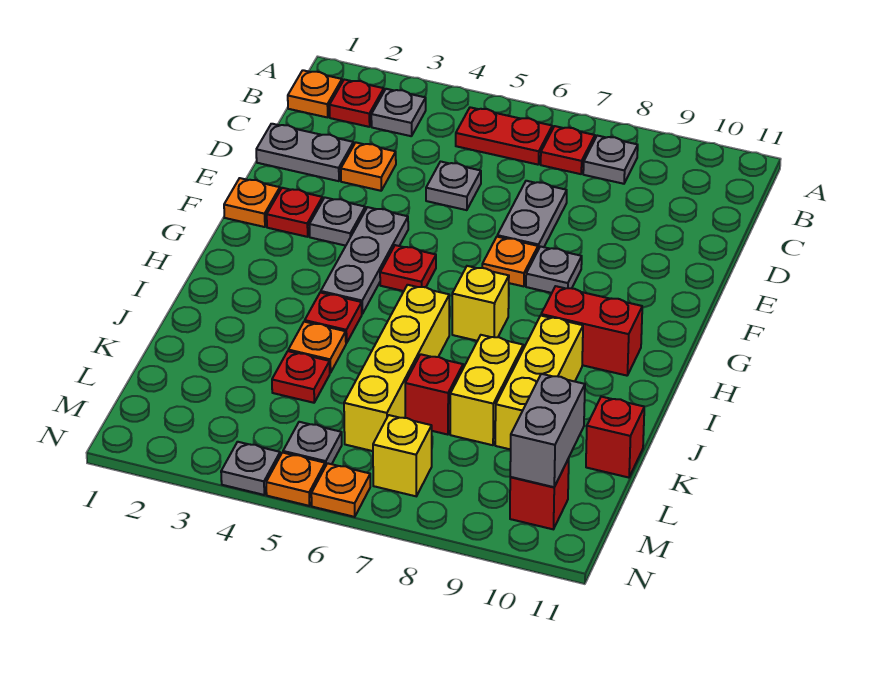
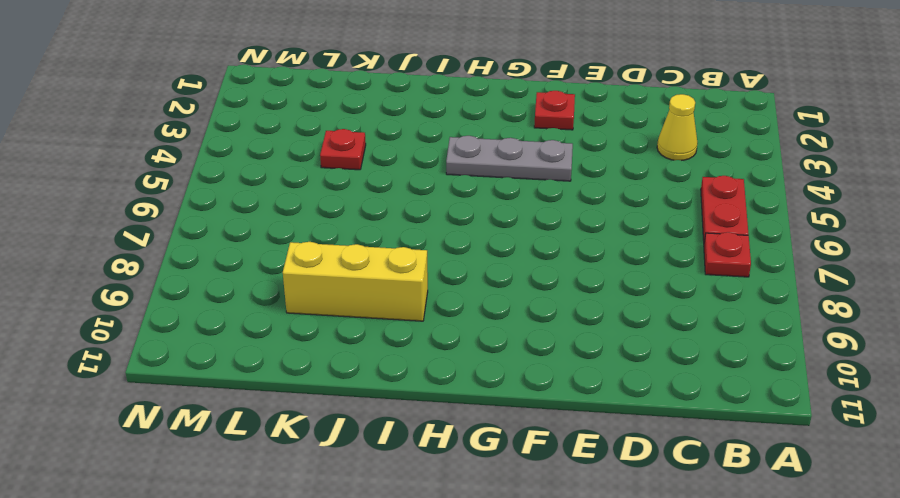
yellow cone C3 level 1 -> none
none -> orange plate B1 level 1
none -> red plate B2 level 1
none -> grey plate B3 level 1
none -> grey plate B8 level 1

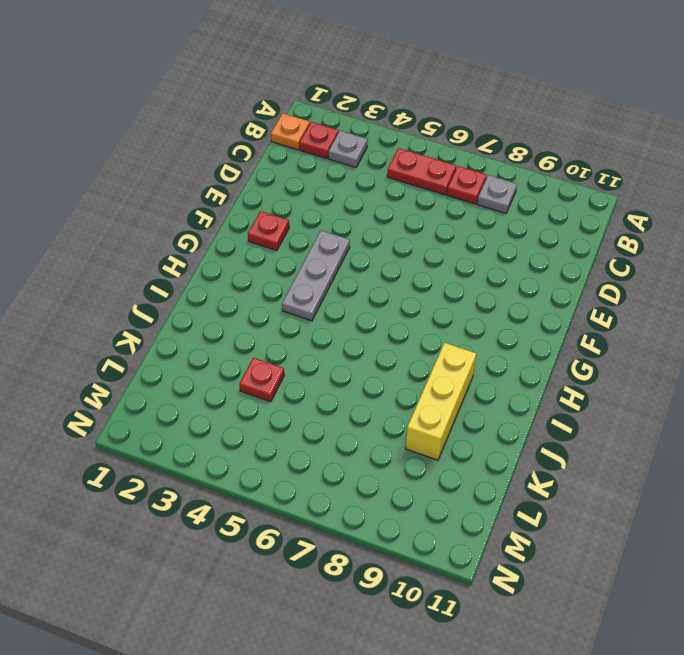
none -> grey plate D1:D2 level 1
none -> orange plate D3 level 1
none -> grey plate D5 level 1
none -> grey plate D7:E7 level 1

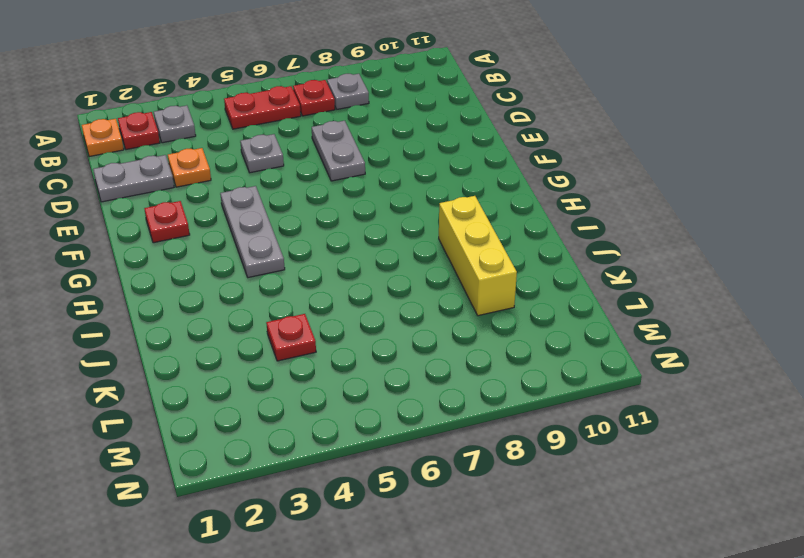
none -> orange plate F1 level 1
none -> grey plate F3 level 1
none -> orange plate F7 level 1
none -> grey plate F8 level 1

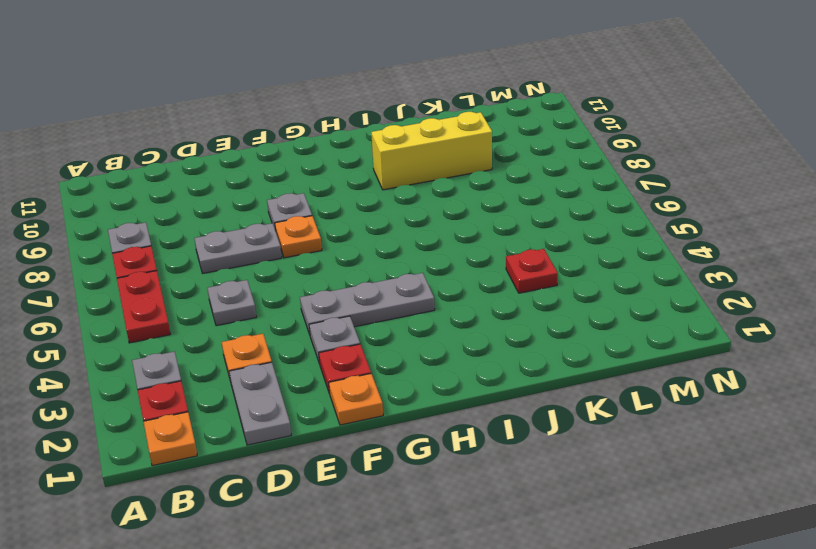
none -> red plate G5 level 1
none -> yellow brick H7 level 1
none -> red brick H9:H10 level 1
none -> red plate I4 level 1

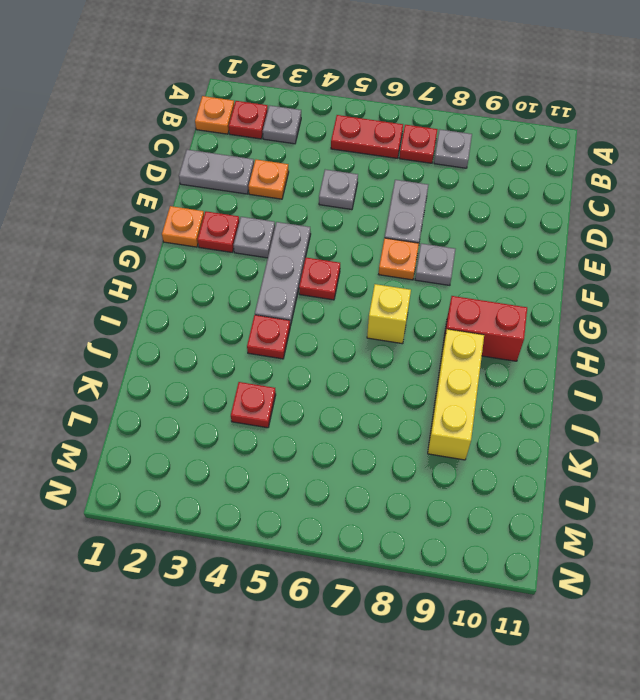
none -> yellow brick I6:L6 level 1
none -> orange plate J4 level 1
none -> yellow brick J8:K8 level 1
none -> red brick K7 level 1

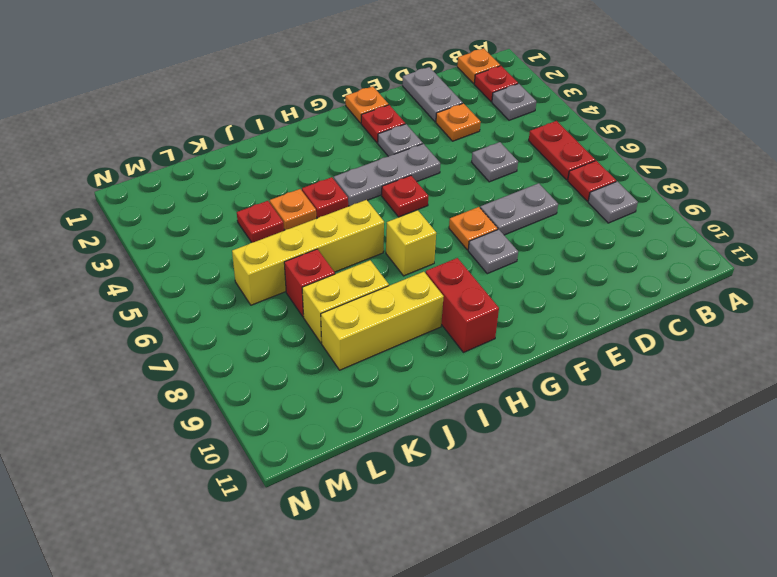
none -> red brick K11 level 1
none -> grey plate M5 level 1
none -> yellow brick M7 level 1
none -> red brick M10 level 1

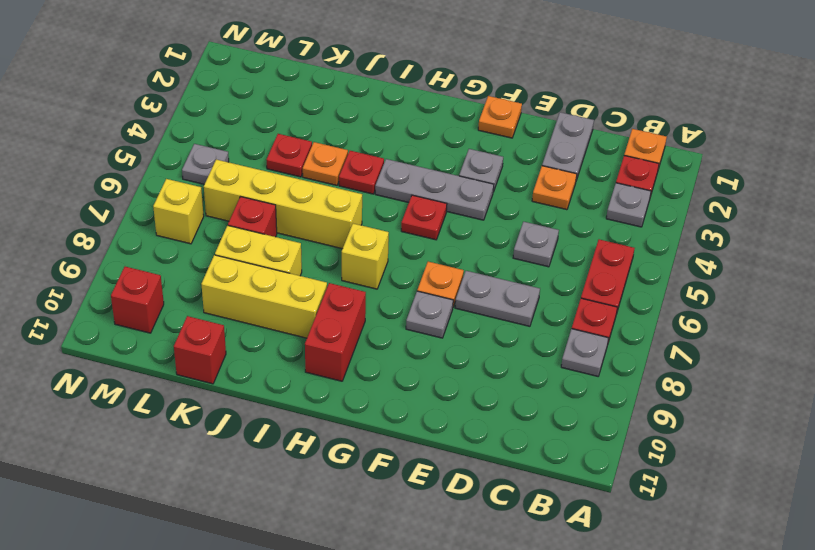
none -> red plate F2 level 1
none -> grey plate N4 level 1
none -> orange plate N5 level 1
none -> orange plate N6 level 1

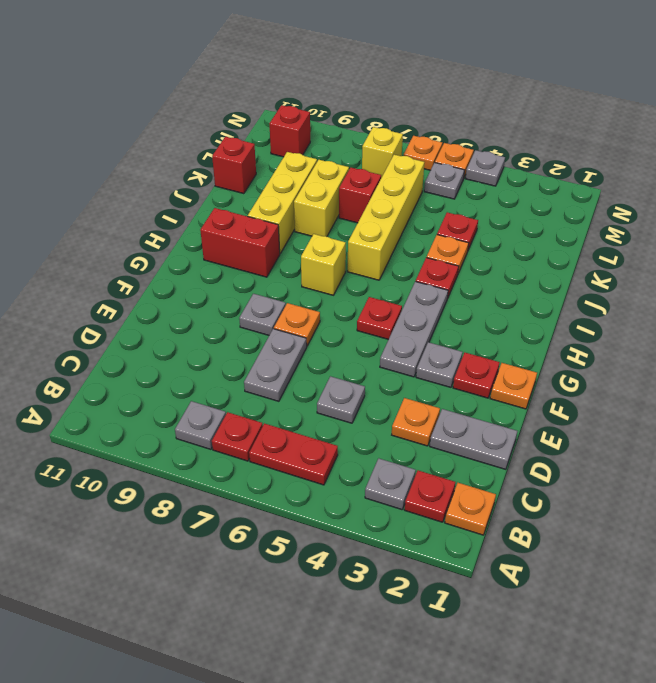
none -> grey brick L10:M10 level 2

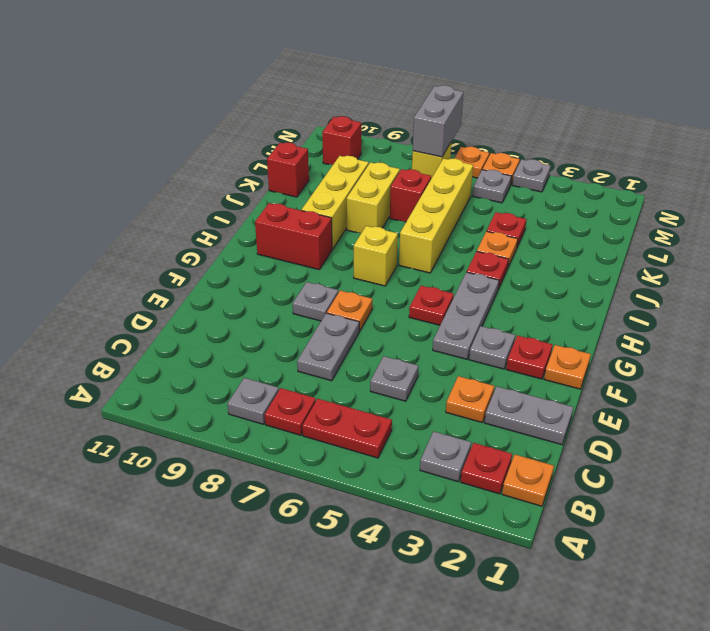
grey brick M7:N7 level 2 -> grey brick L10:M10 level 2

